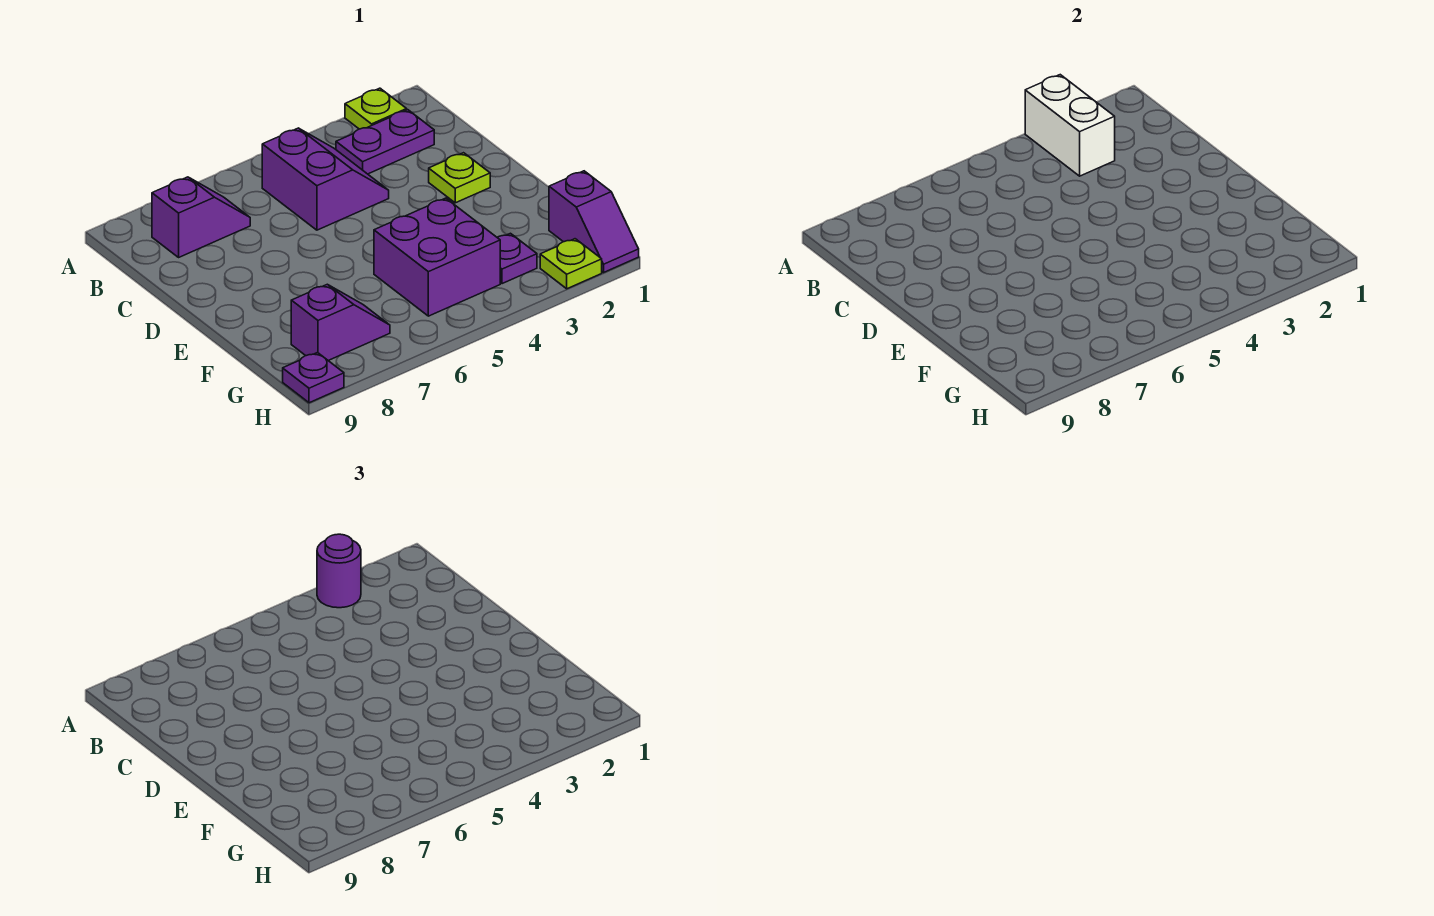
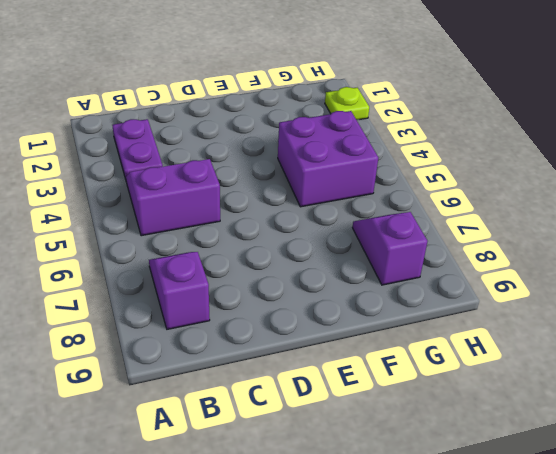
none -> lime plate A2 level 1
none -> lime plate D2 level 1
none -> purple slope G1:H1 level 1 top G

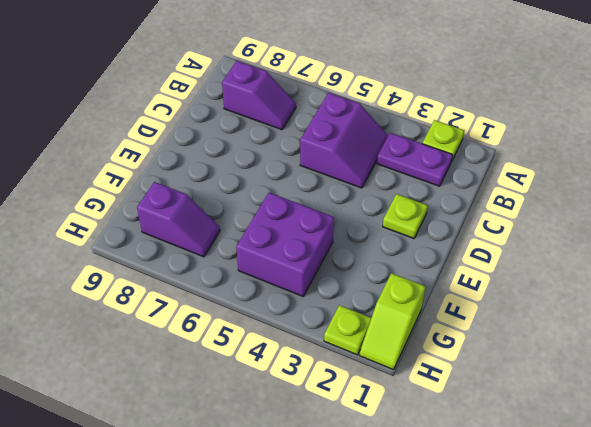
lime slope G1:H1 level 1 top G -> purple slope G1:H1 level 1 top G
none -> purple plate G3 level 1
none -> purple plate H9 level 1
none -> white brick A3:B3 level 2

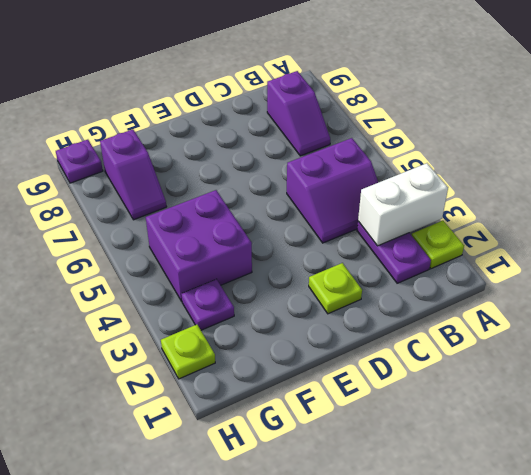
none -> purple slope G1:H1 level 1 top G
none -> purple round brick A3 level 3

